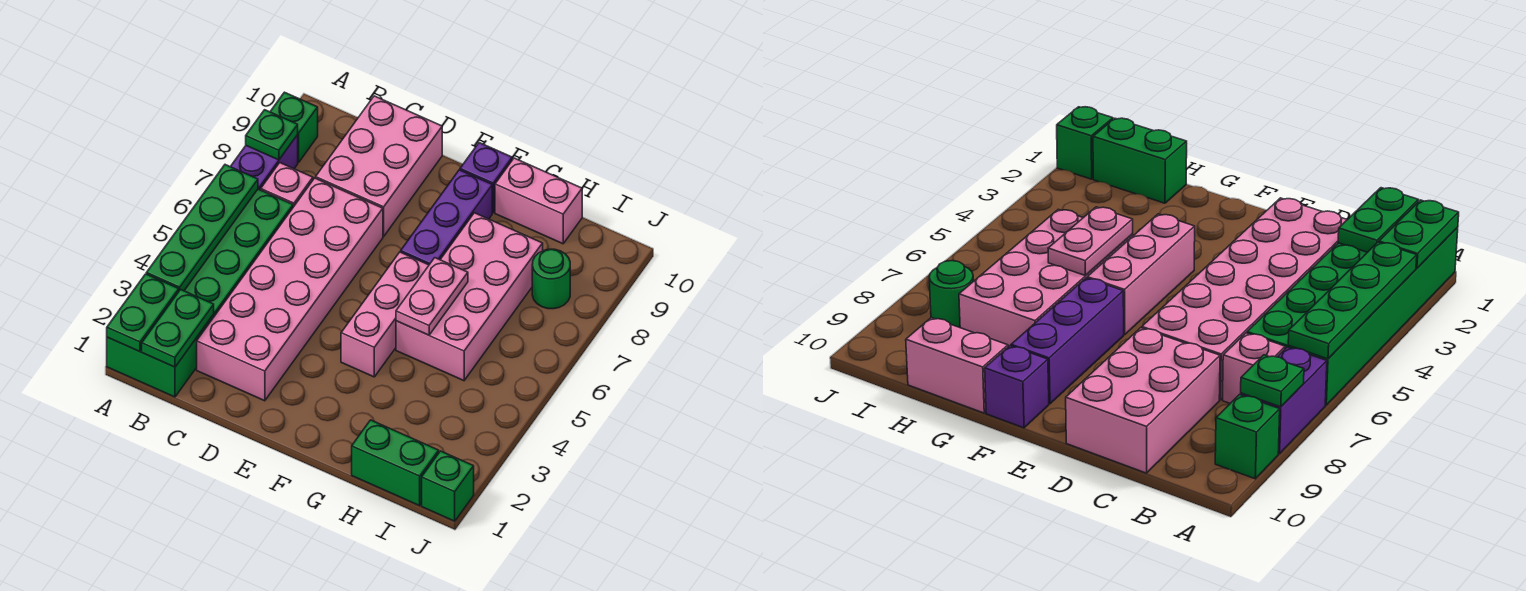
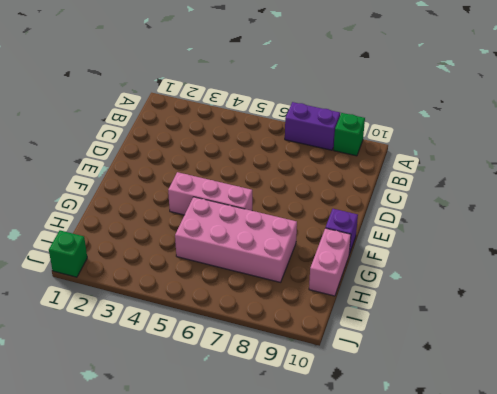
none -> green brick A1:B6 level 1
none -> pink brick B7 level 1
none -> pink brick C2:D7 level 1

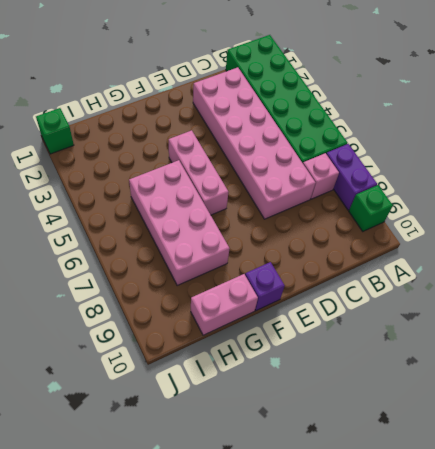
none -> pink brick C8:D10 level 1
none -> purple brick F7:F9 level 1
none -> green brick H1:I1 level 1

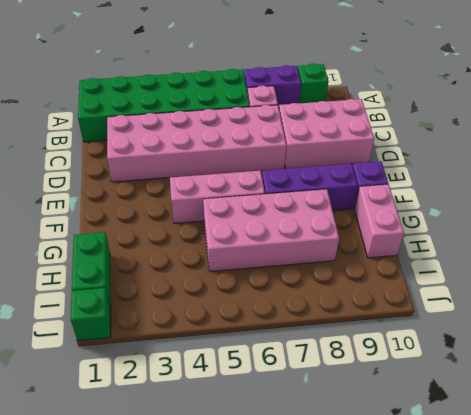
none -> green round brick I8 level 1
none -> green plate A1:A2 level 2
none -> green plate A3:A6 level 2

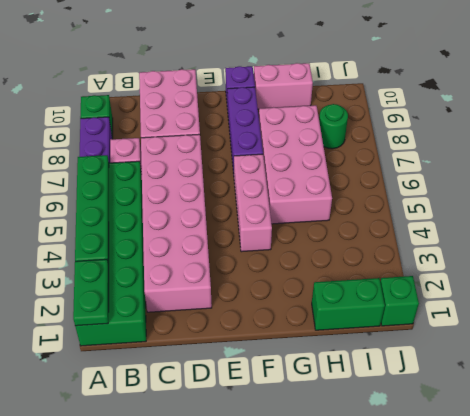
none -> green plate A8 level 2
none -> green plate B1:B2 level 2
none -> pink plate G5:G6 level 2

